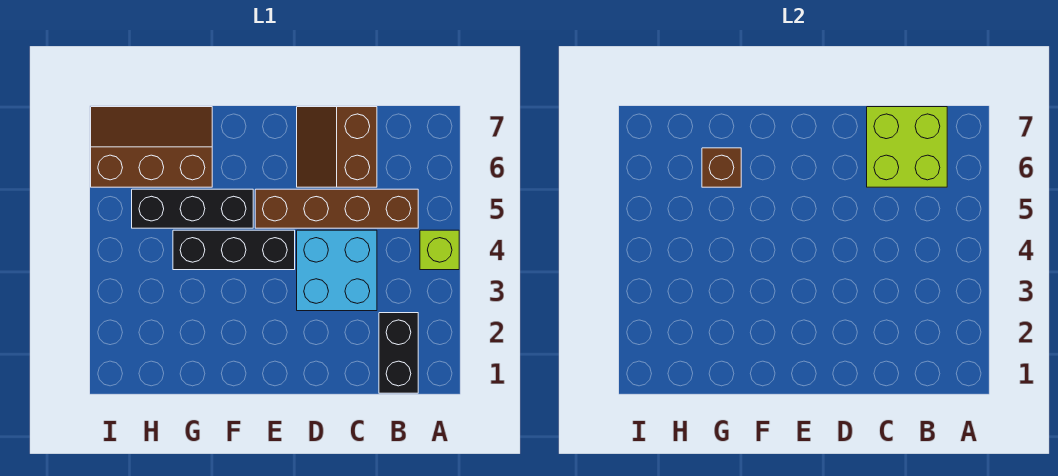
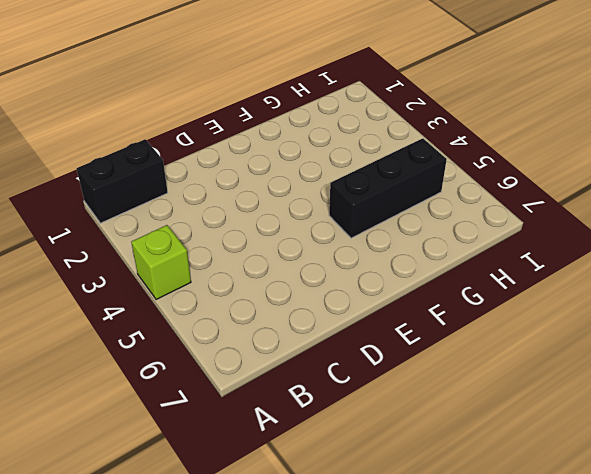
black brick A1:B1 level 1 -> black brick B1:B2 level 1
none -> brown brick B5:E5 level 1
none -> cyan brick C3:D4 level 1

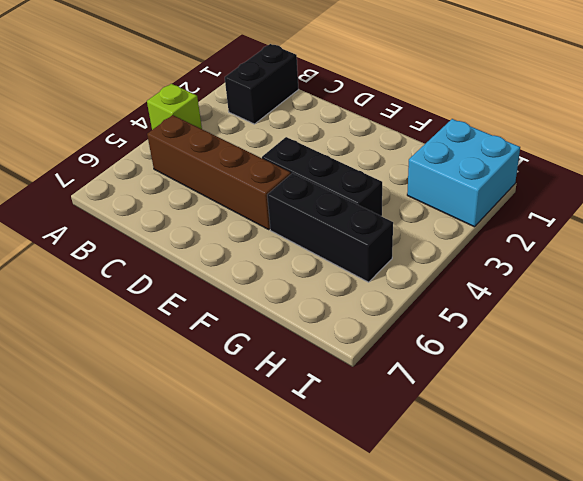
cyan brick H1:I2 level 1 -> cyan brick C3:D4 level 1
none -> brown slope C6:D7 level 1 top C
none -> brown slope G6:I7 level 1 top 6

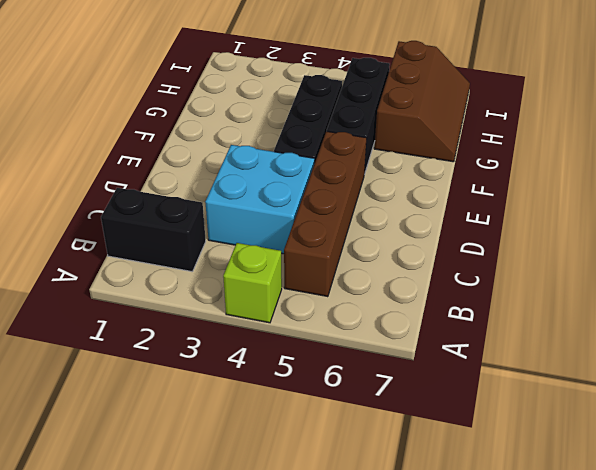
none -> brown slope C6:D7 level 1 top C
none -> lime brick B6:C7 level 2

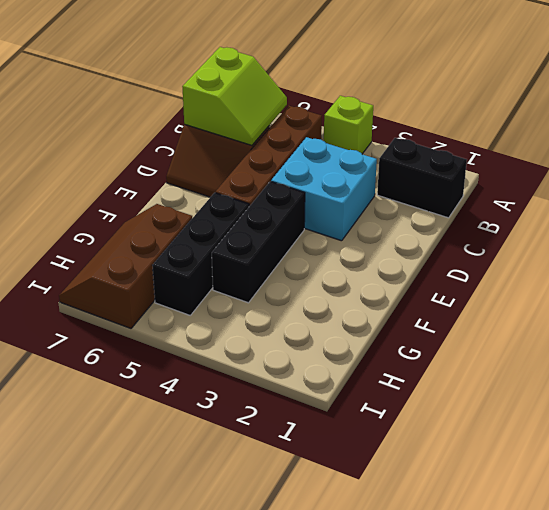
lime slope B6:C7 level 2 top 7 -> lime brick B6:C7 level 2
none -> brown brick G6 level 2

